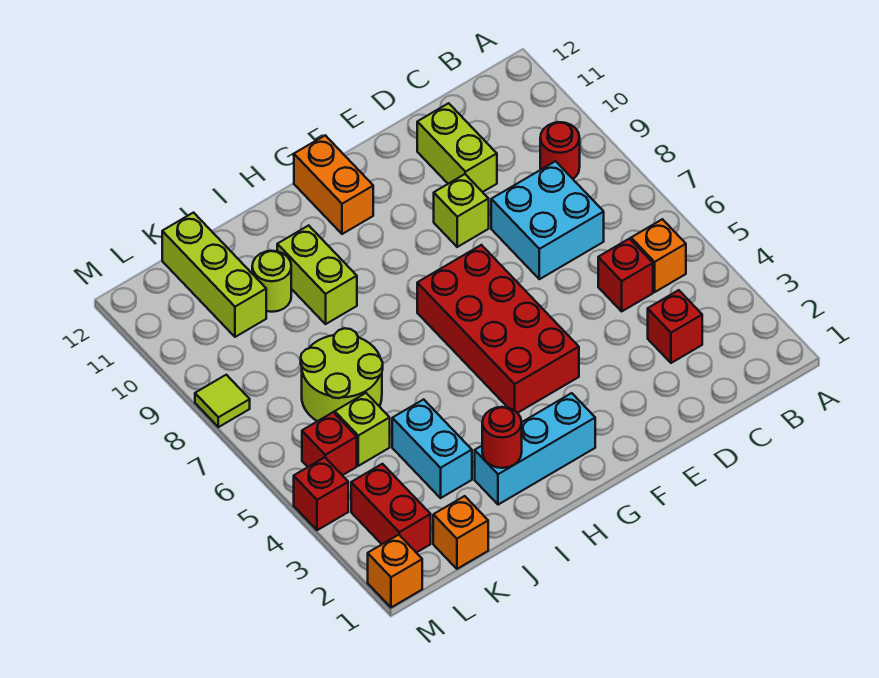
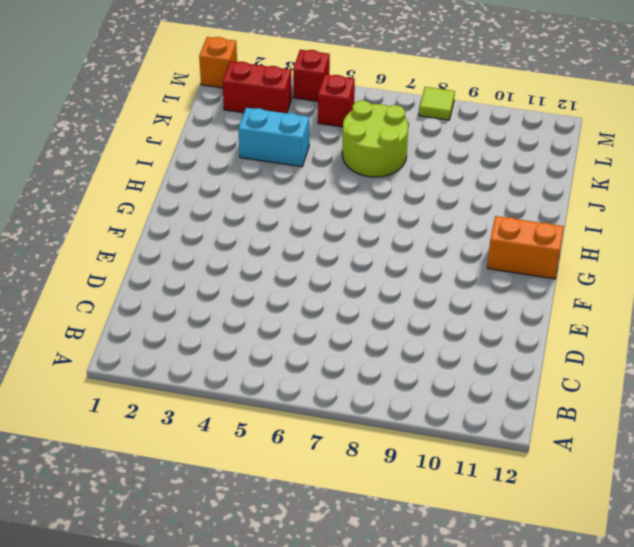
none -> orange brick B5 level 1
none -> red round brick B9 level 1
none -> red brick C3 level 1

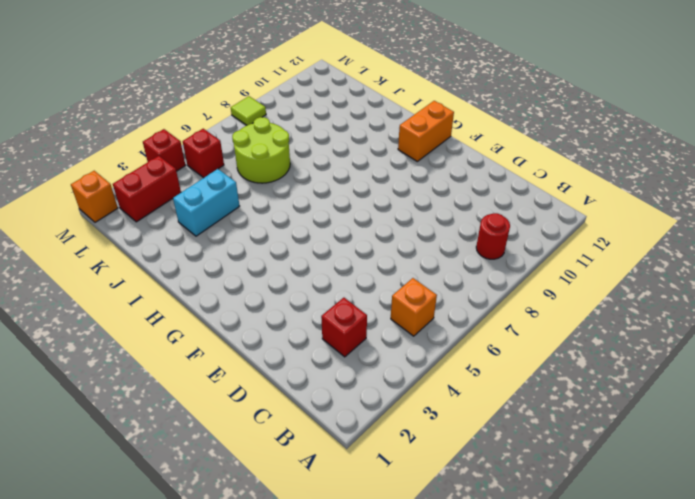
none -> red brick C5 level 1
none -> cyan brick C7:D8 level 1
none -> lime brick D10:D11 level 1

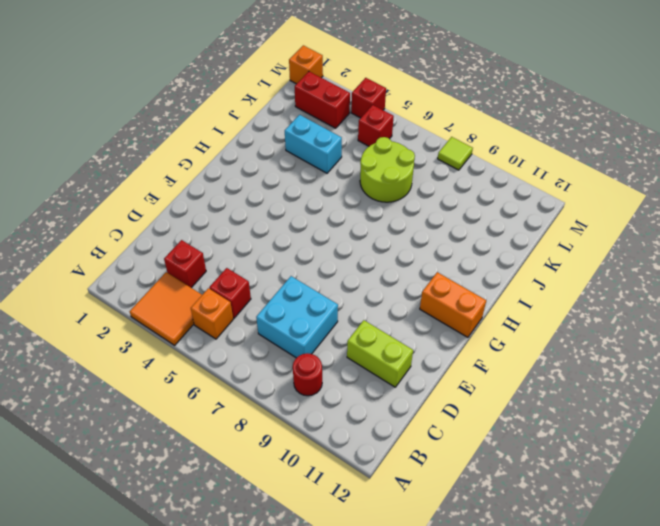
orange tile A3:B4 level 1 -> none
none -> lime brick E9 level 1
none -> red brick F4:G7 level 1
none -> cyan brick G2:I2 level 1

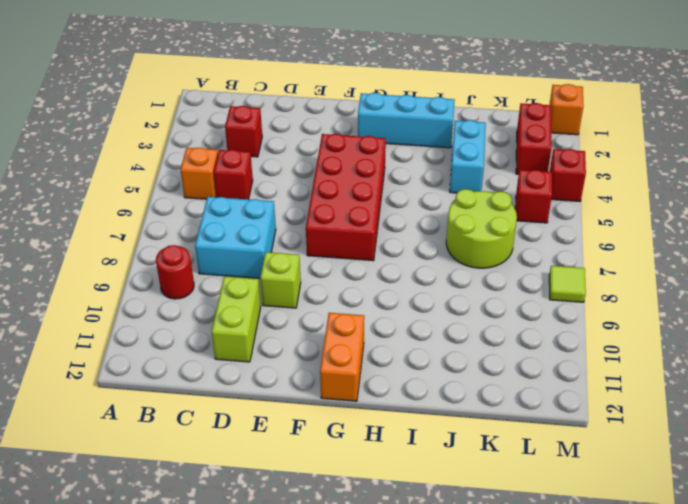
none -> lime brick I9:I10 level 1
none -> lime round brick J10 level 1
none -> orange brick K1 level 1

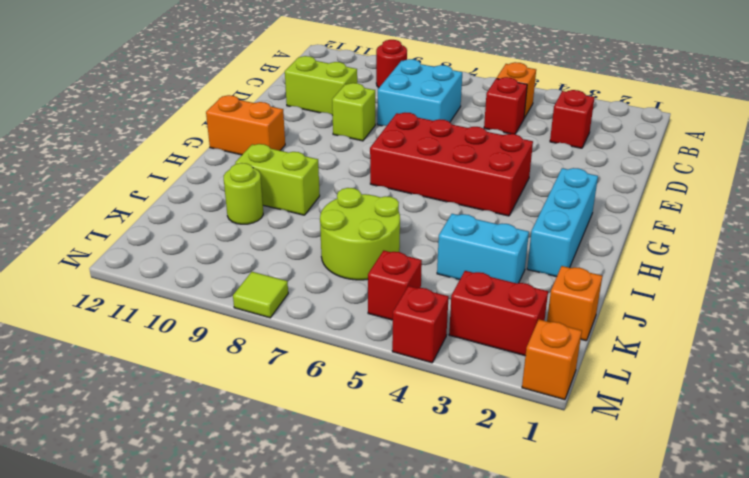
none -> lime brick K5 level 1
none -> lime brick K10:K12 level 1
none -> red round brick I2 level 2

